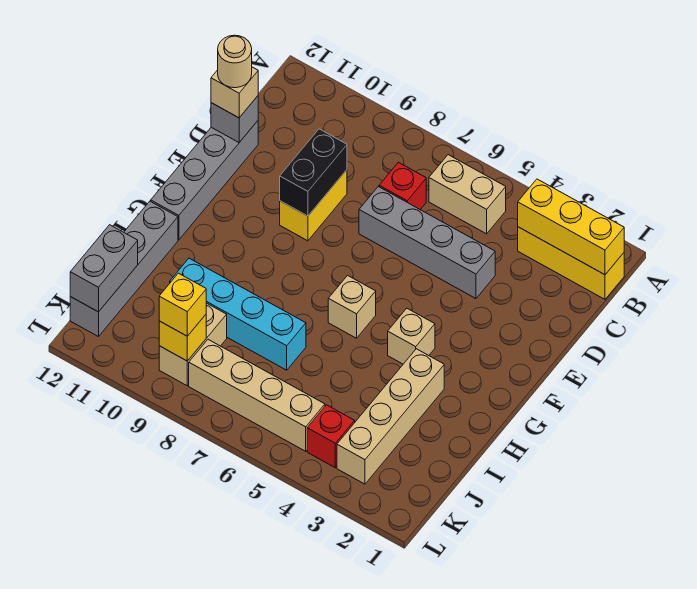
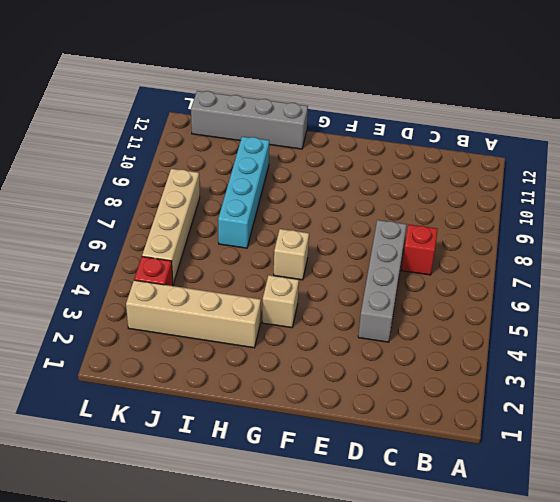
none -> yellow brick B1:B3 level 1
none -> tan brick B5:B6 level 1
none -> yellow brick D9:E9 level 1

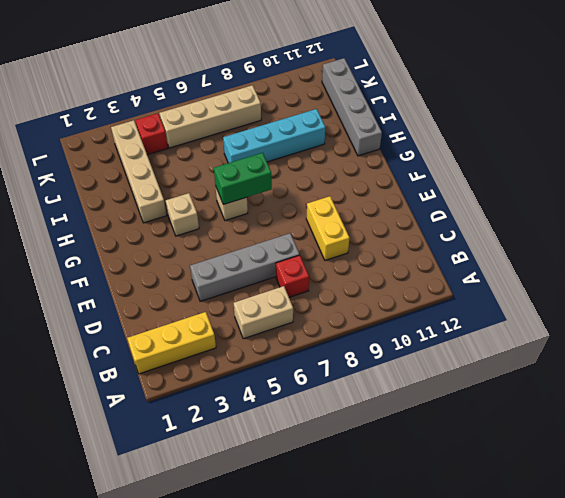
green brick G6:G7 level 2 -> none
none -> grey brick D12:G12 level 1
none -> tan brick J9:K9 level 1
none -> yellow brick B1:B3 level 2

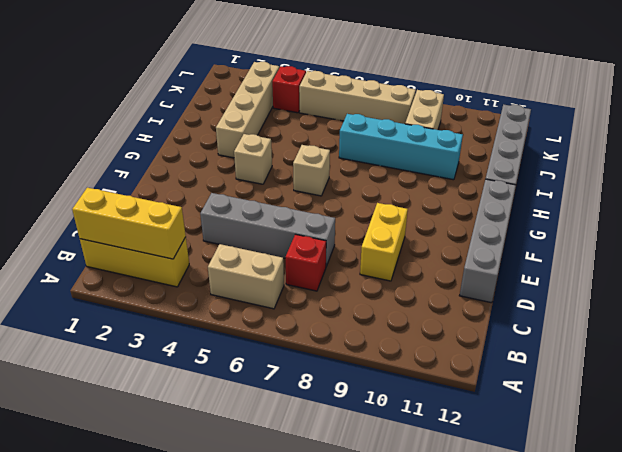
none -> black brick D9:E9 level 2
none -> grey brick D12 level 2
none -> grey brick J12:K12 level 2

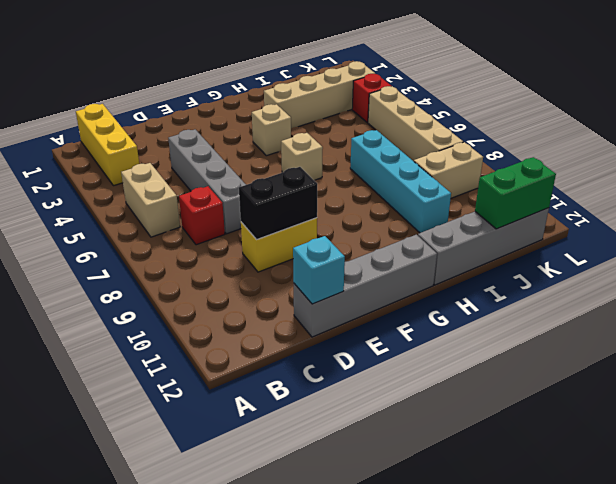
cyan brick D12 level 2 -> grey brick D12 level 2
green brick J12:K12 level 2 -> grey brick J12:K12 level 2
none -> yellow brick B1:B3 level 2
none -> yellow brick K9 level 2
none -> tan brick D12 level 3

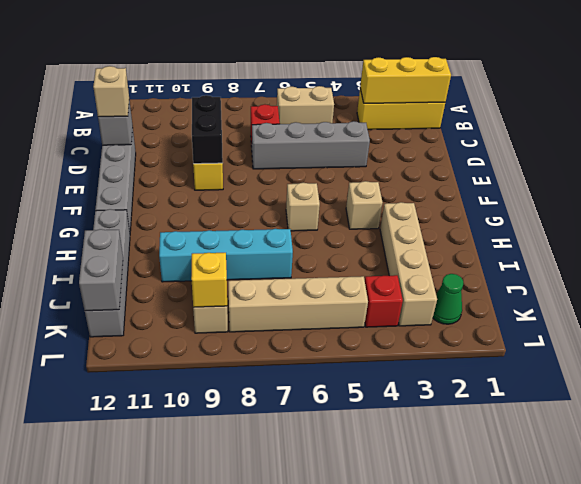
green cone K2 level 1 -> none
none -> yellow brick K9 level 3
none -> tan round brick D12 level 4

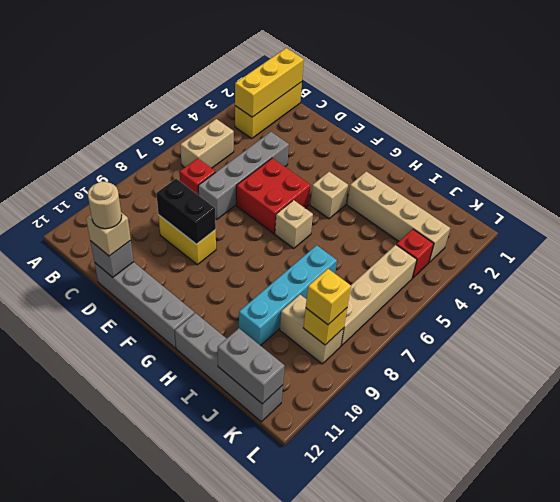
red brick E5:F6 level 1 -> none

